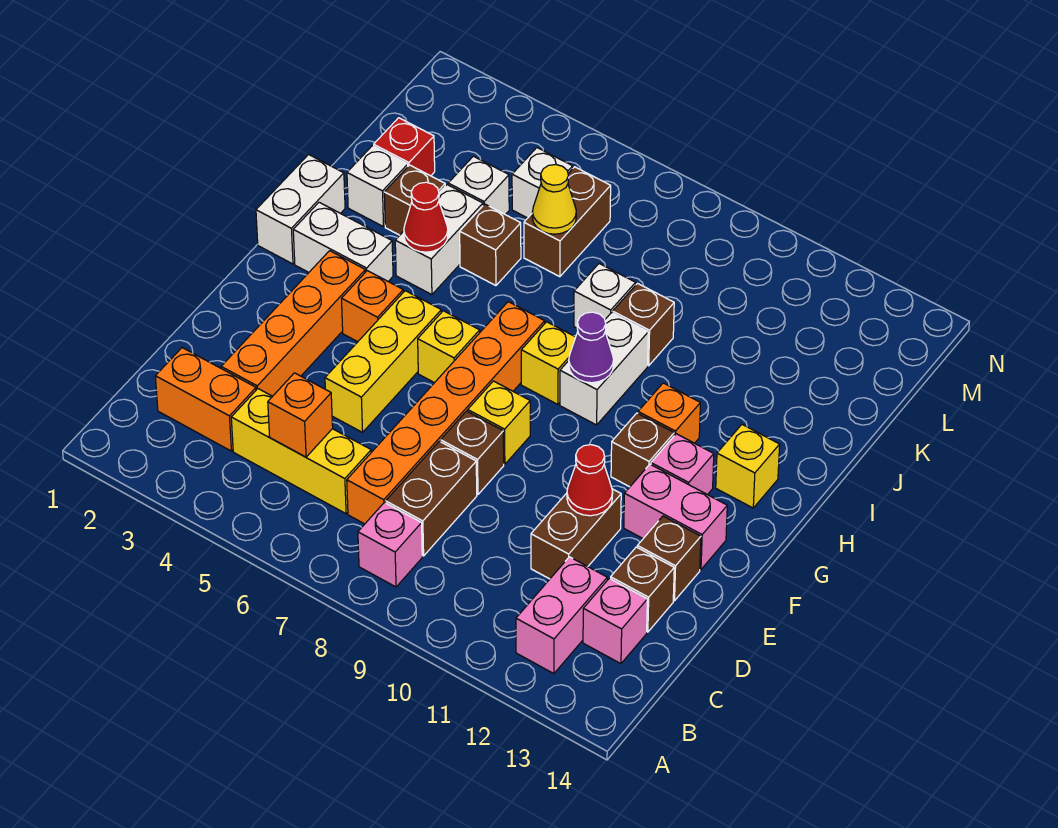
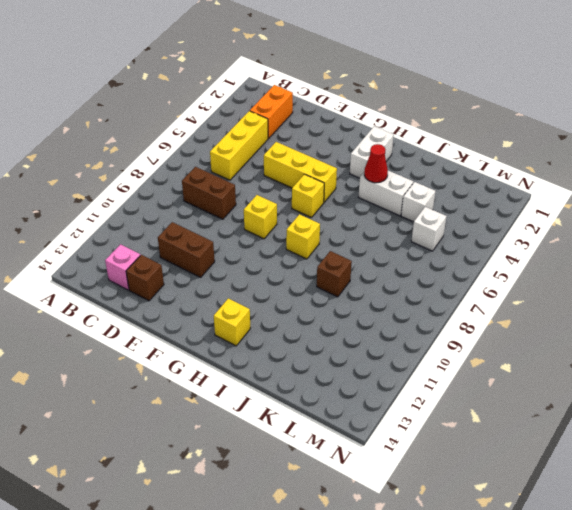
none -> pink brick B8 level 1
none -> pink brick B12:C12 level 1
none -> orange brick C7:H7 level 1
none -> orange brick D3:G3 level 1

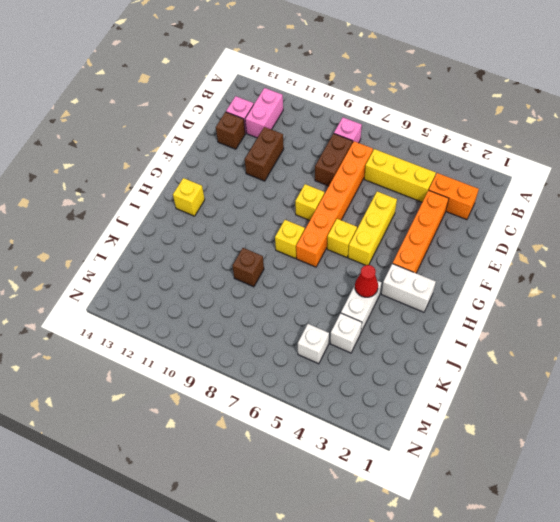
none -> brown brick E8 level 1
none -> brown brick E13 level 1
none -> pink brick F12:F13 level 1
none -> orange brick G4 level 1

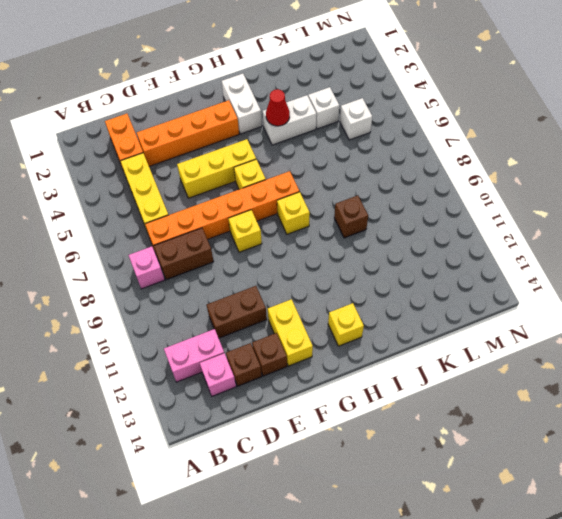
yellow brick F12:F13 level 1 -> pink brick F12:F13 level 1
none -> brown brick E8 level 1
none -> orange brick G4 level 1
none -> brown brick G11 level 1
none -> pink brick G12 level 1

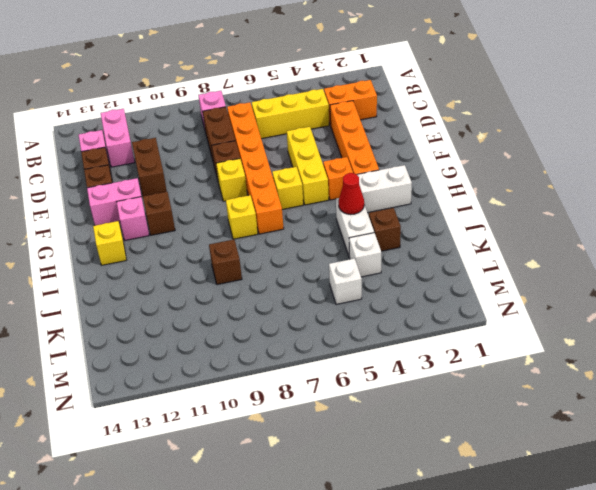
none -> white brick H1:I1 level 1
none -> white brick H9:I9 level 1
none -> orange brick H11 level 1
none -> white brick J2 level 1

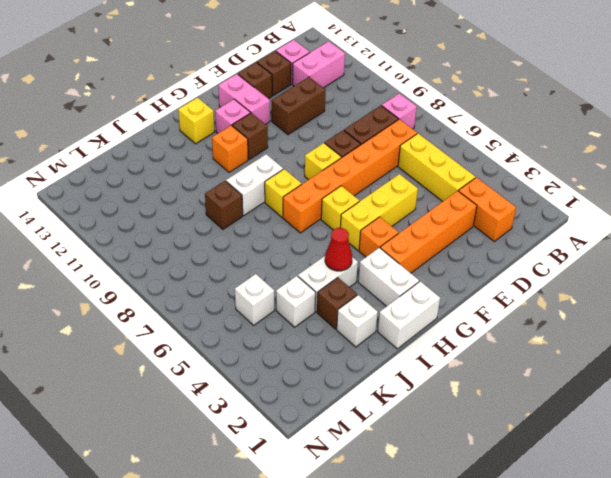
none -> brown brick J5 level 1
none -> white brick J8 level 1
none -> red brick K2 level 1
none -> brown brick K6:L6 level 1

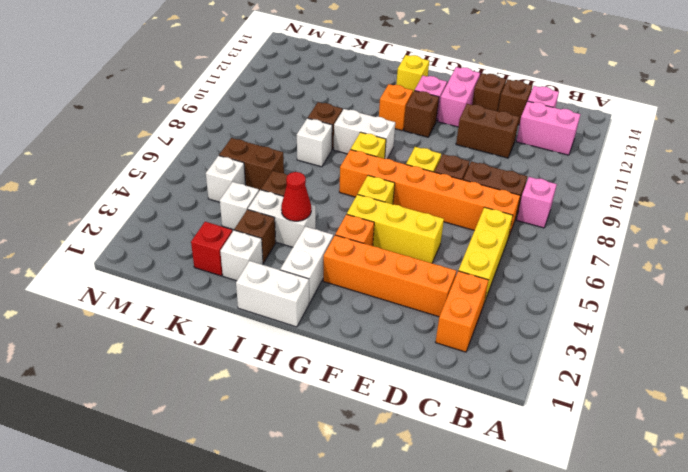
none -> orange brick C5 level 2
none -> red cone E11 level 2
none -> purple cone H9 level 2
none -> yellow cone K6 level 2

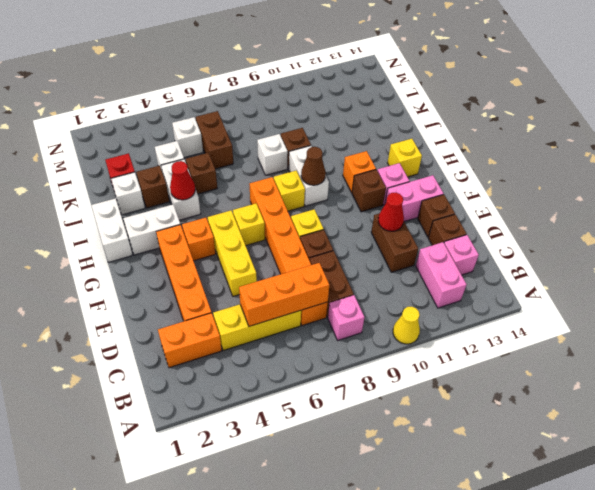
yellow cone A10 level 1 -> yellow cone K6 level 2
orange brick C5:C7 level 2 -> orange brick C5 level 2
brown cone H9 level 2 -> purple cone H9 level 2

